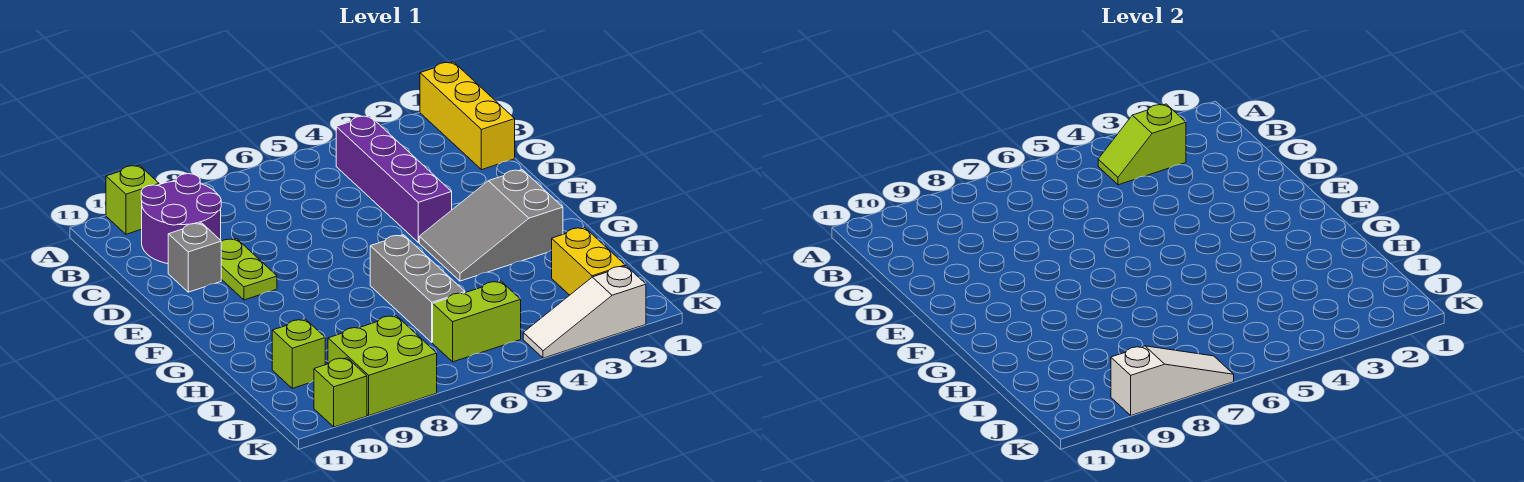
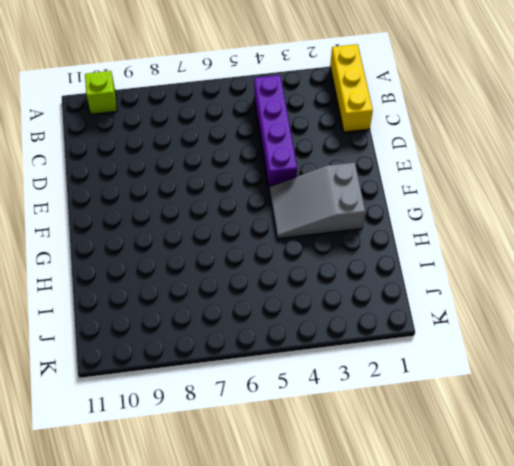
none -> purple round brick B9:C10 level 1
none -> lime plate D9:E9 level 1
none -> grey brick D10 level 1

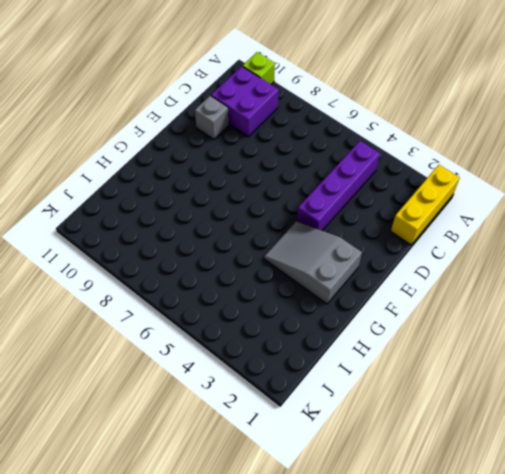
purple brick B9:C10 level 1 -> purple round brick B9:C10 level 1
none -> lime plate D9:E9 level 1
none -> grey brick G6:I6 level 1
none -> yellow brick I2:J2 level 1

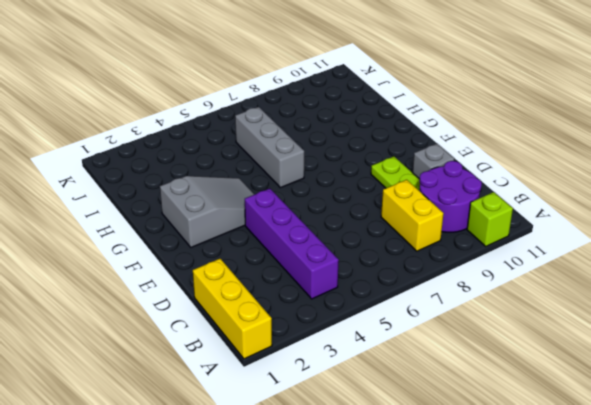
yellow brick B8:C8 level 1 -> yellow brick I2:J2 level 1
none -> lime brick I10 level 1
none -> lime brick J5:J6 level 1
none -> lime brick J8:K9 level 1

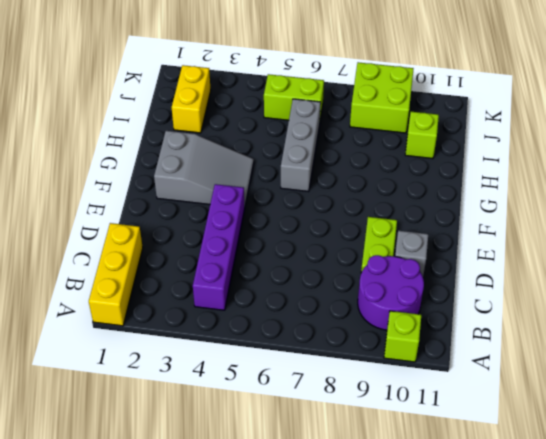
none -> white slope K2:K4 level 1 top 2
none -> lime brick K10 level 1
none -> lime slope B3:B4 level 2 top 3

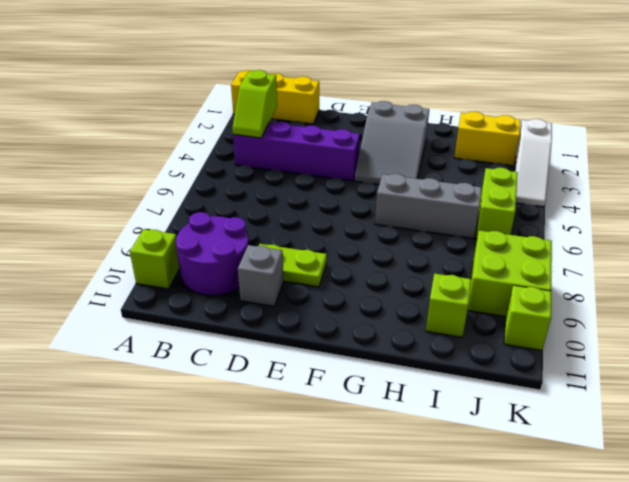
none -> white slope K7:K9 level 2 top 9

